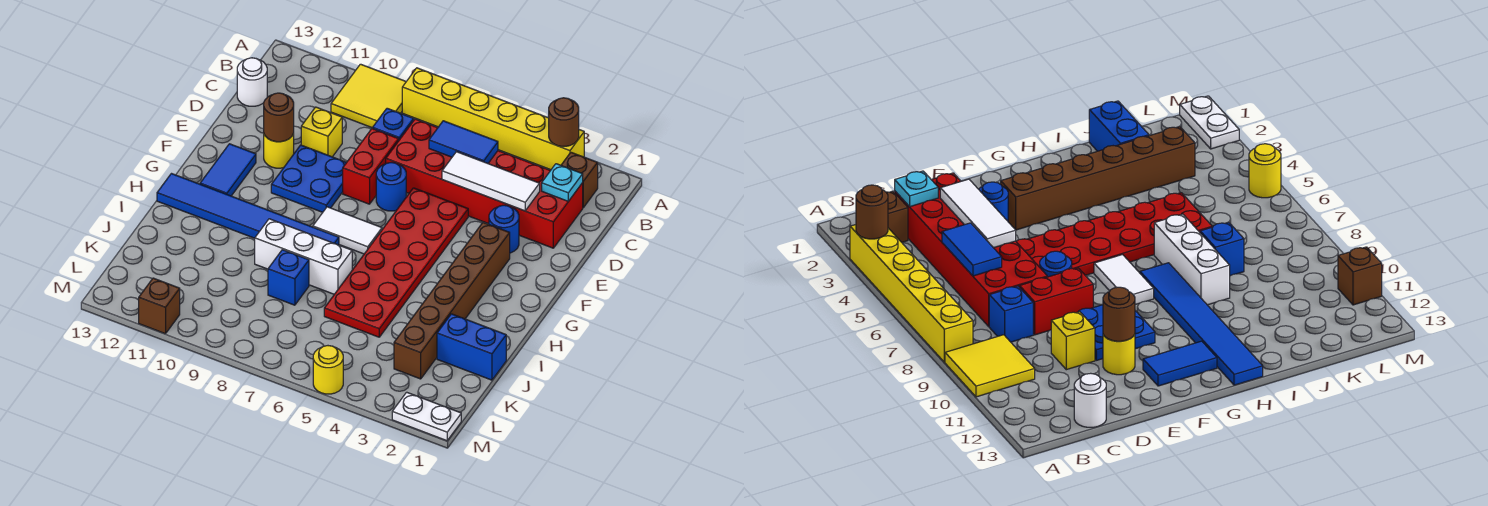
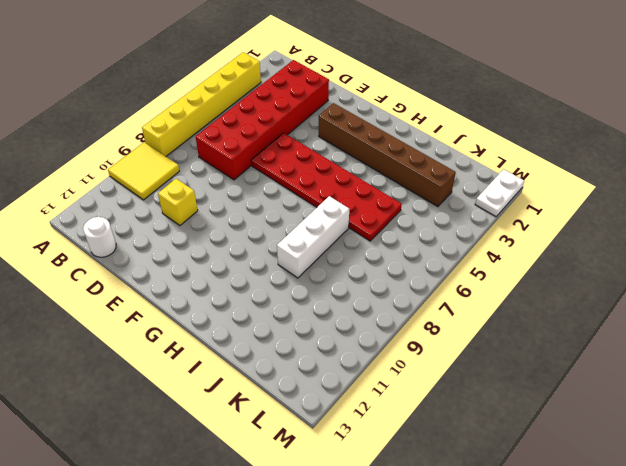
none -> brown brick B2 level 1
none -> blue brick C8 level 1
none -> red brick D8:E8 level 1

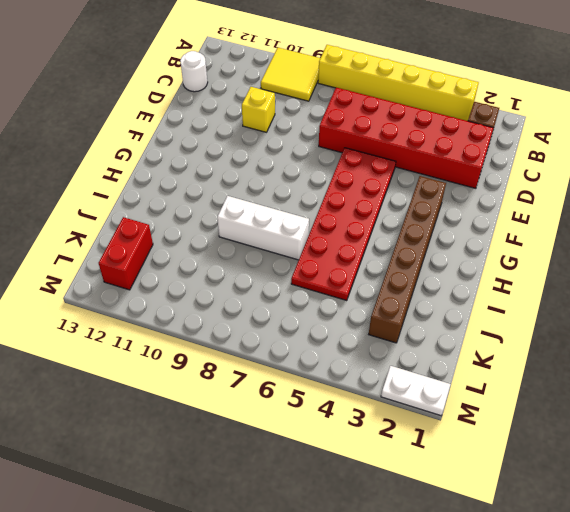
red brick K12:L12 level 1 -> red brick D8:E8 level 1
none -> blue brick C8 level 1
none -> blue round brick E3 level 1
none -> blue round brick E7 level 1

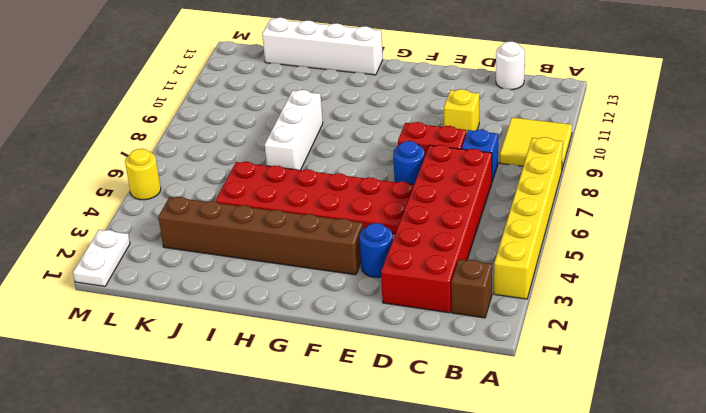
white brick H13:K13 level 1 -> blue tile H8:H13 level 1
none -> blue plate E9:F10 level 1
none -> yellow round brick E11 level 1
none -> blue tile F12:G12 level 1

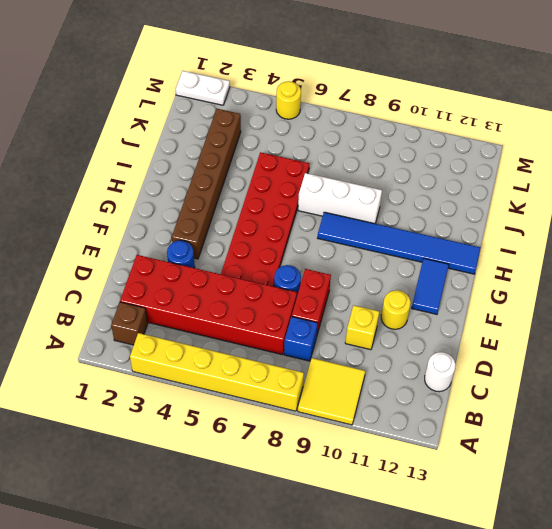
none -> blue plate E9:F10 level 1
none -> white tile G7:G8 level 1
none -> blue brick J1:J2 level 1

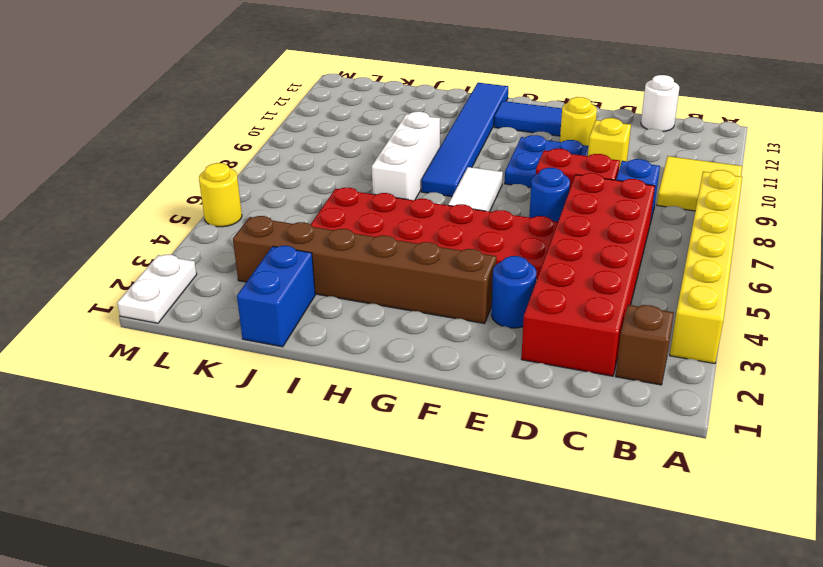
none -> blue brick J8 level 1
none -> brown brick M11 level 1
none -> brown round brick A3 level 2

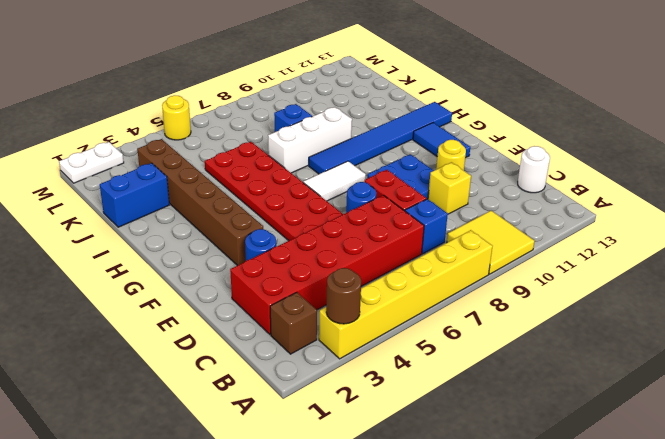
none -> brown brick M11 level 1
none -> cyan plate C2 level 2
none -> blue tile C5:C6 level 2

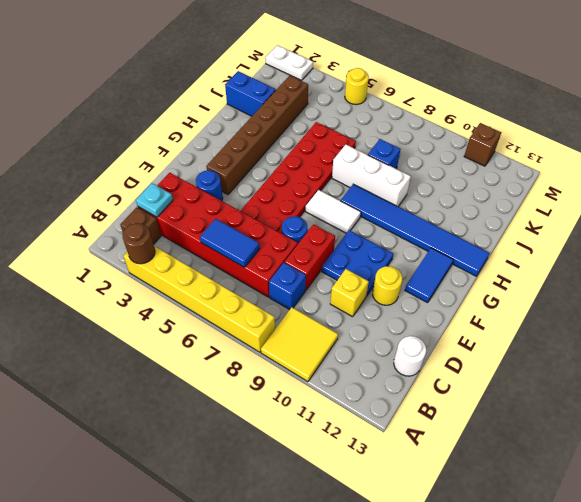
none -> white tile D3:D5 level 2
none -> brown round brick E11 level 2

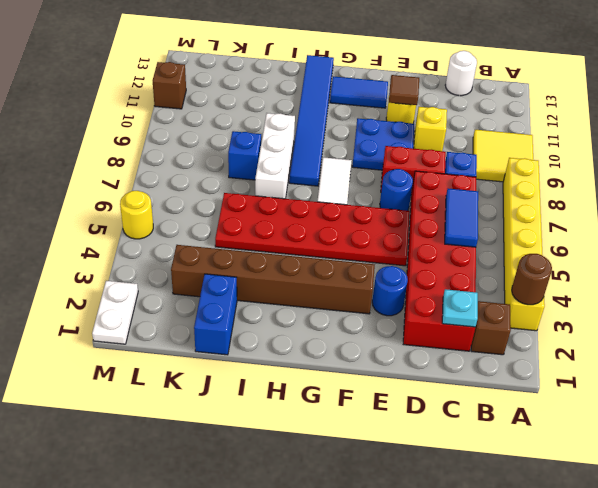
brown tile E11 level 2 -> brown round brick E11 level 2
none -> white tile D3:D5 level 2

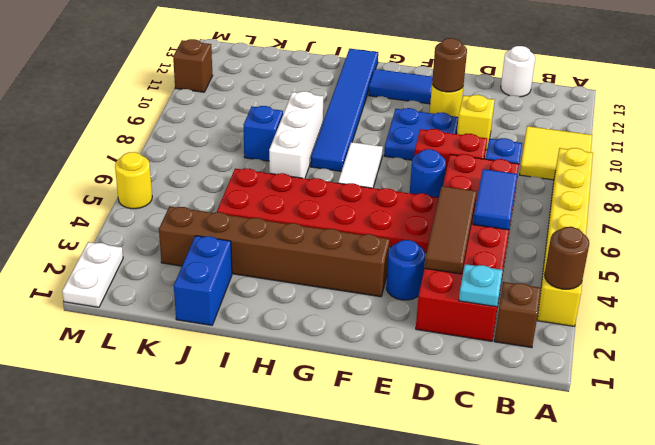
brown tile D3:D5 level 2 -> white tile D3:D5 level 2

